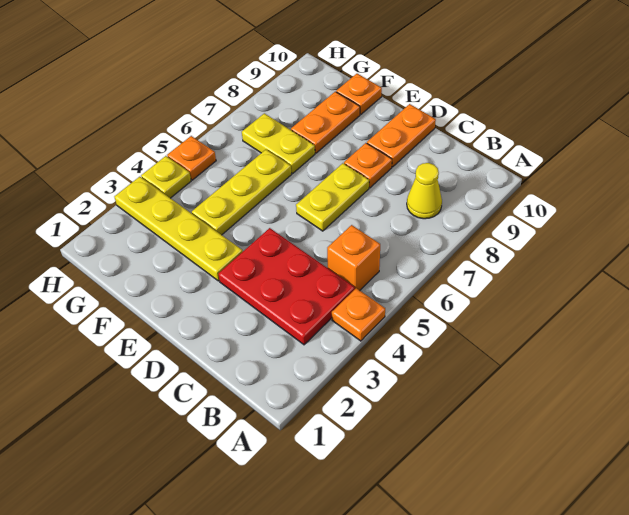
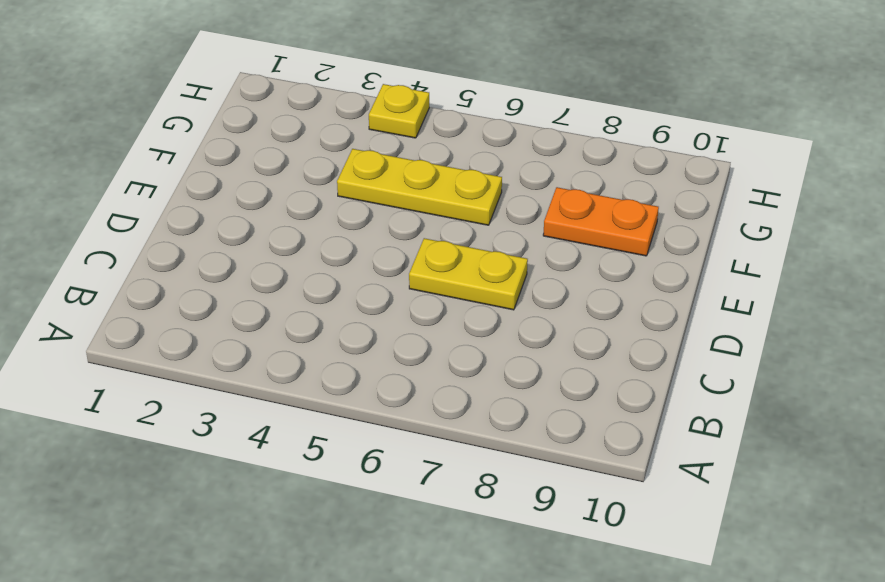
none -> orange plate A4 level 1
none -> red plate B3:D4 level 1
none -> orange brick B5 level 1

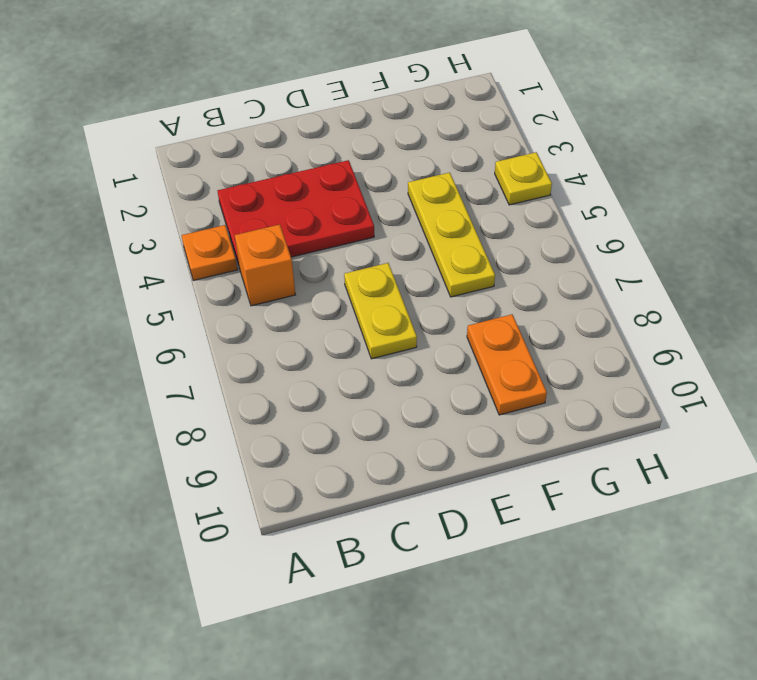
none -> yellow cone B8 level 1
none -> orange plate D8 level 1
none -> orange plate D9:D10 level 1

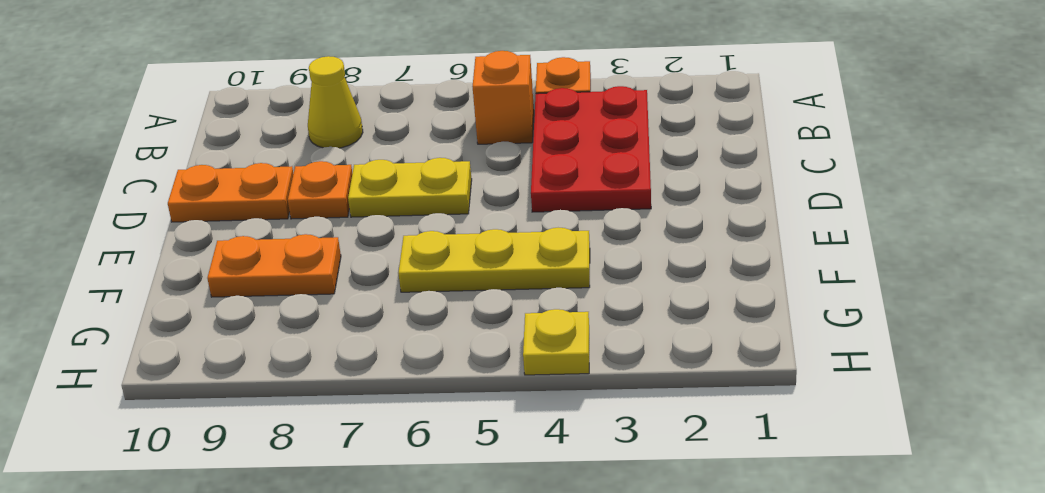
none -> yellow plate E3:H3 level 1
none -> yellow plate F7:G7 level 1
none -> orange plate F10 level 1

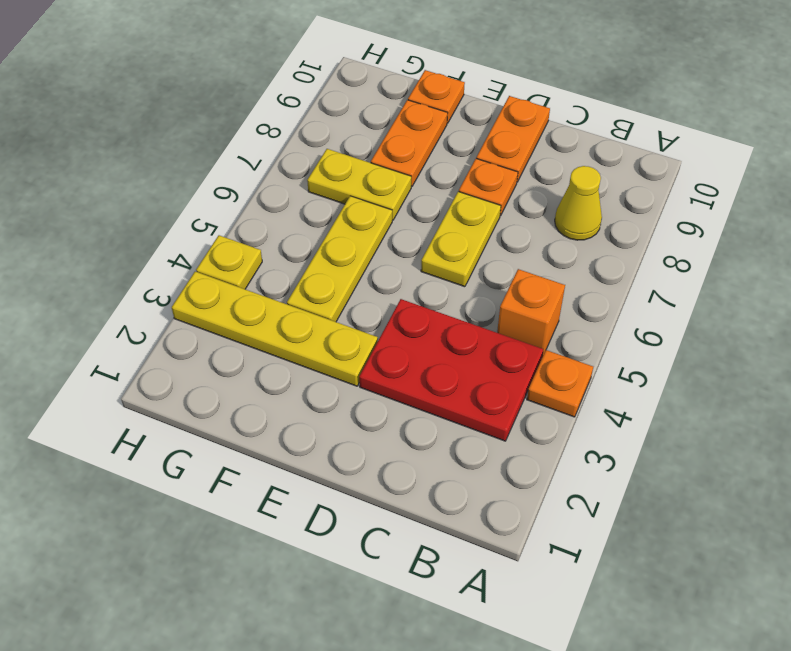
none -> orange plate H5 level 1

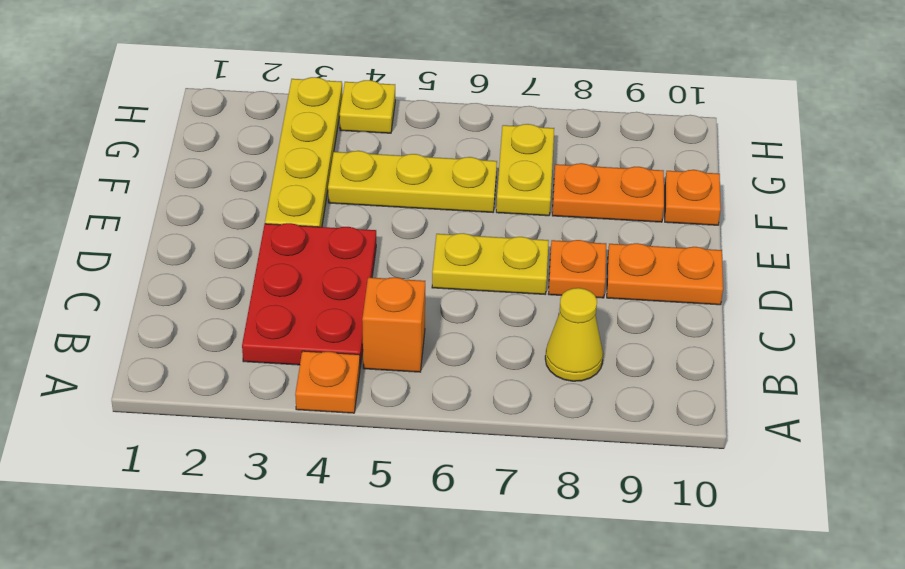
none -> orange plate H5 level 1

